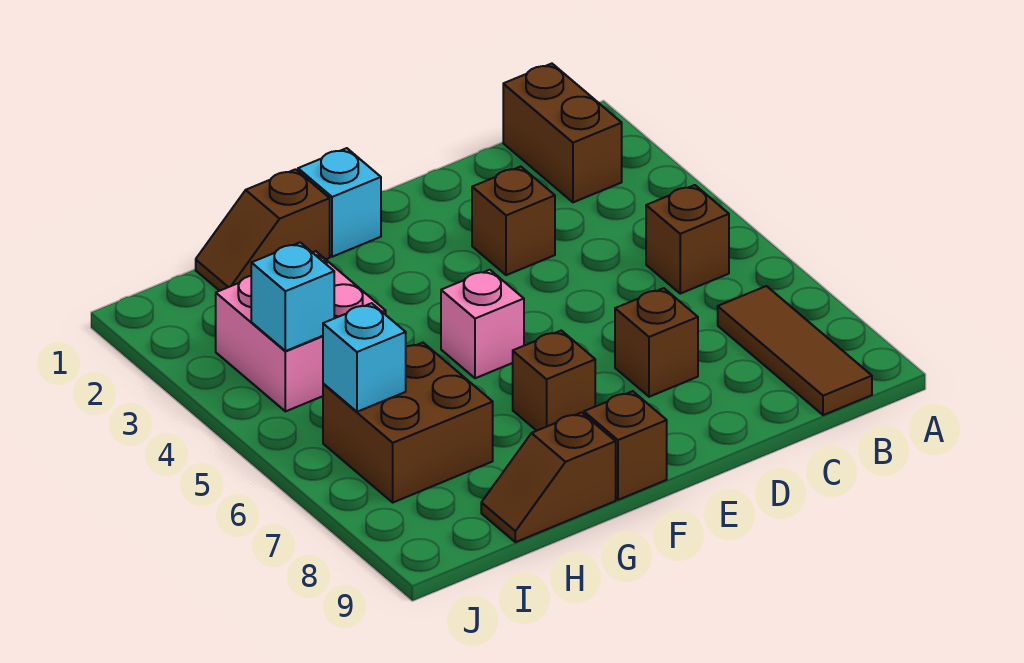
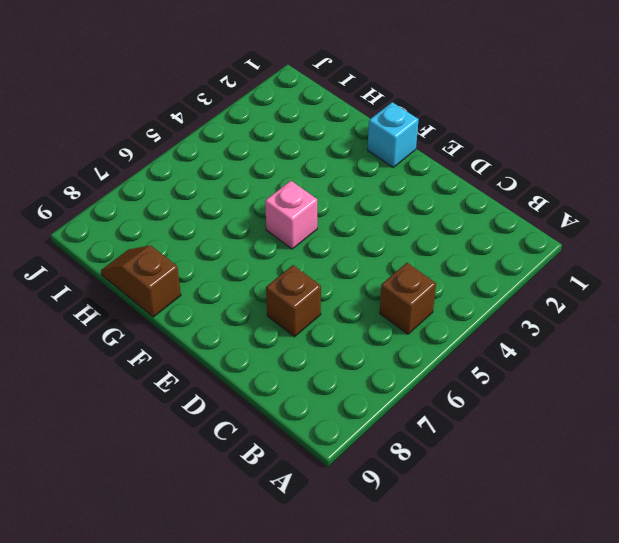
none -> brown brick B1:B2 level 1
none -> brown tile B7:B9 level 1
none -> brown brick D3 level 1

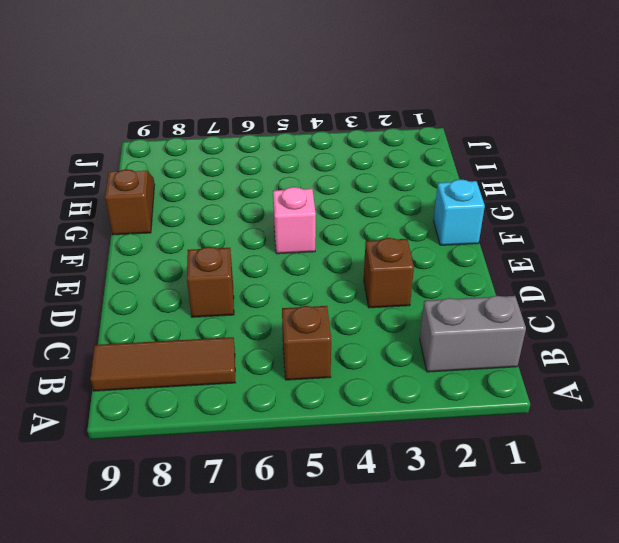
grey brick B1:B2 level 1 -> brown brick B1:B2 level 1
none -> brown brick F7 level 1
none -> brown brick F9 level 1
none -> brown slope G1:H1 level 1 top G

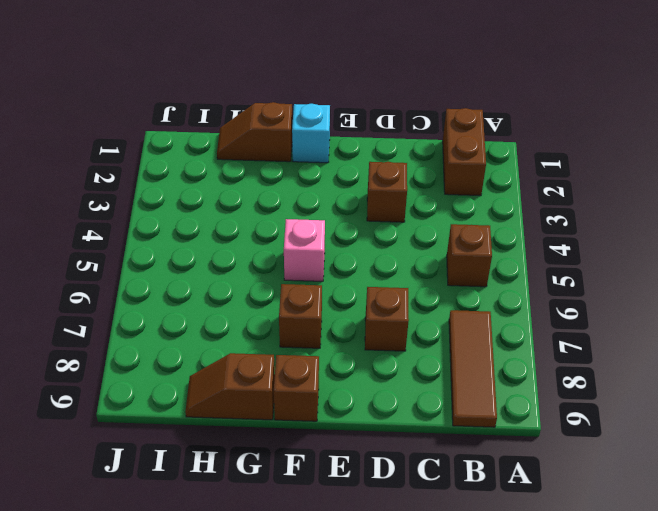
none -> pink brick H3:I4 level 1
none -> brown brick H6:I7 level 1
none -> cyan brick I4 level 2

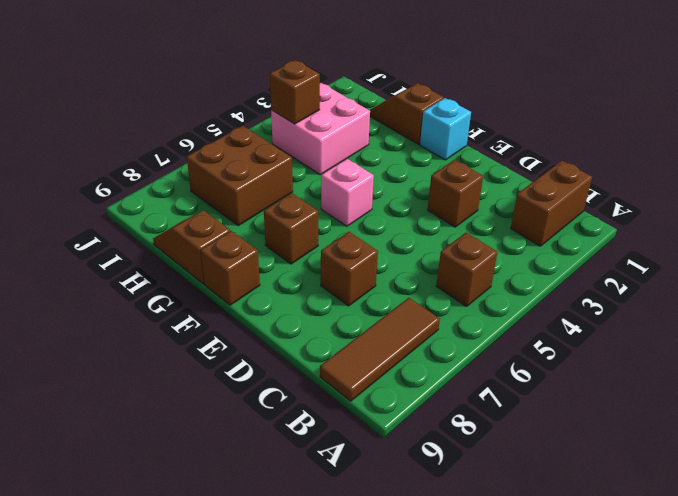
brown brick I4 level 2 -> cyan brick I4 level 2
none -> cyan brick I6 level 2

